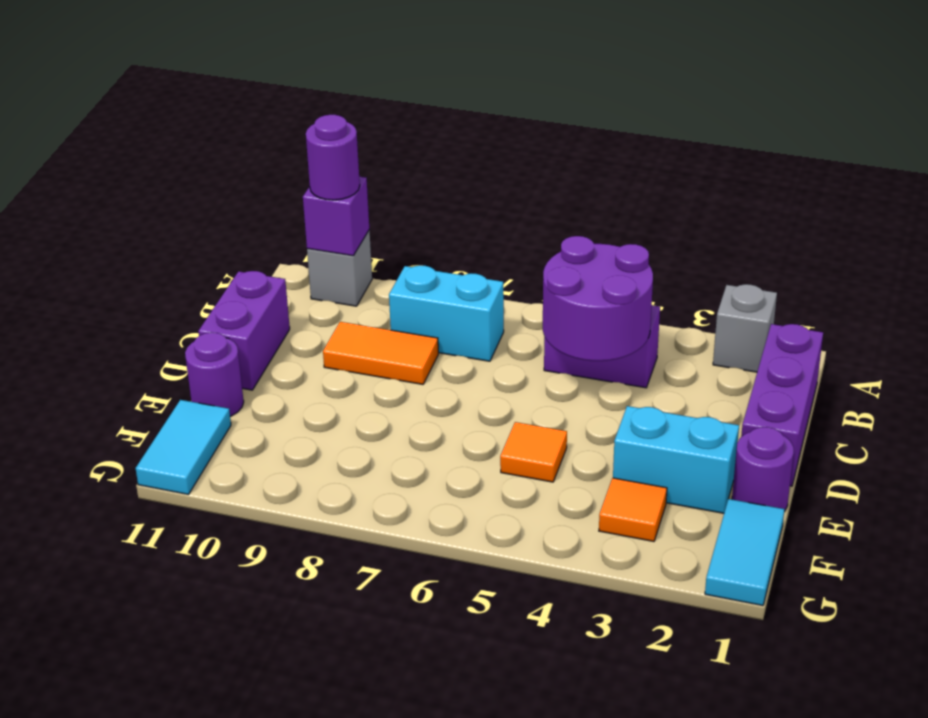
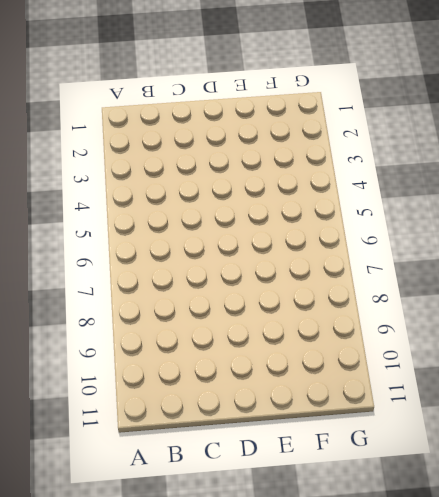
none -> grey brick A2 level 1
none -> grey brick A10 level 1
none -> purple brick B1:D1 level 1

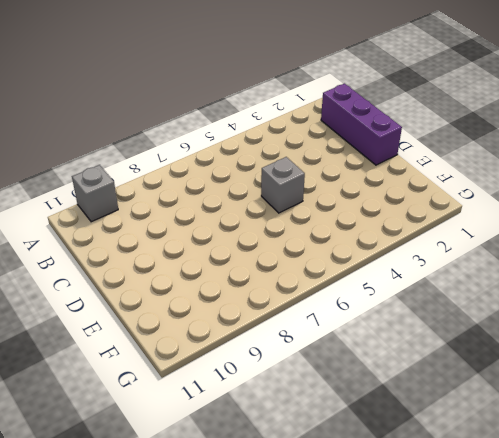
grey brick D5 level 1 -> grey brick A2 level 1
none -> purple brick B4:B5 level 1
none -> cyan brick B7:B8 level 1
none -> orange tile C8:C9 level 1

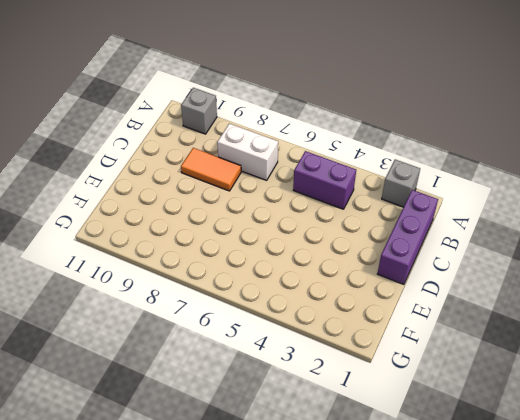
white brick B7:B8 level 1 -> cyan brick B7:B8 level 1
none -> purple brick C11:D11 level 1
none -> purple round brick E1 level 1
none -> cyan brick E2:E3 level 1

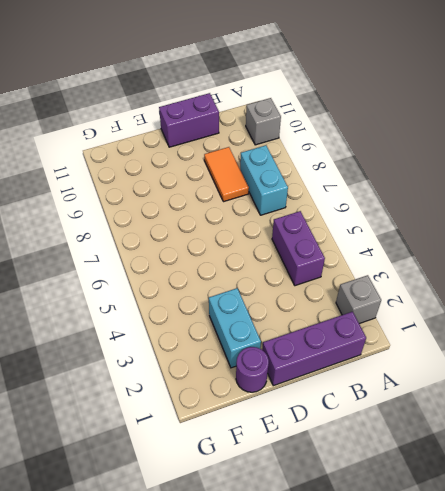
none -> orange tile E5 level 1
none -> purple round brick E11 level 1
none -> cyan tile F1:G1 level 1

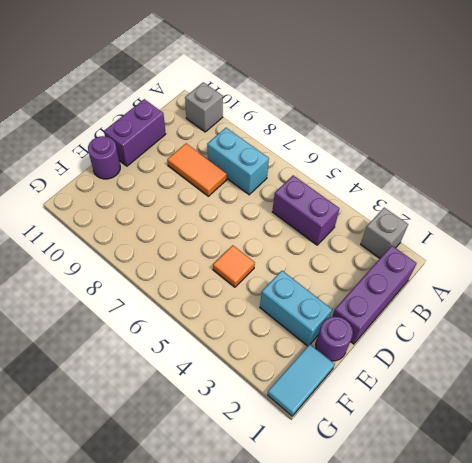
none -> orange tile F3 level 1
none -> cyan tile F11:G11 level 1
none -> purple brick A10 level 2

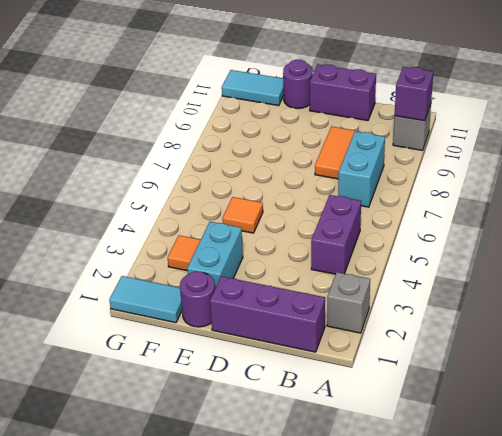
none -> purple round brick B4:C5 level 2
none -> purple round brick A10 level 3

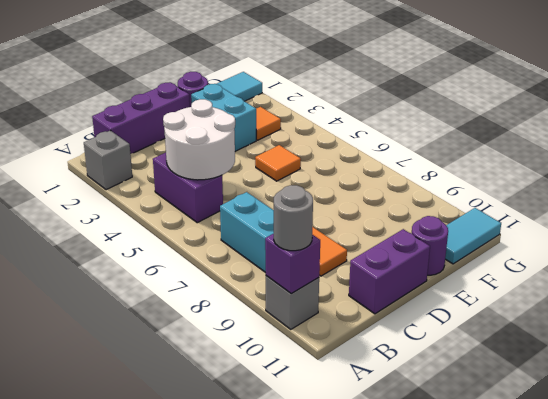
grey round brick A10 level 3 -> purple round brick A10 level 3
white round brick B4:C5 level 2 -> purple round brick B4:C5 level 2

